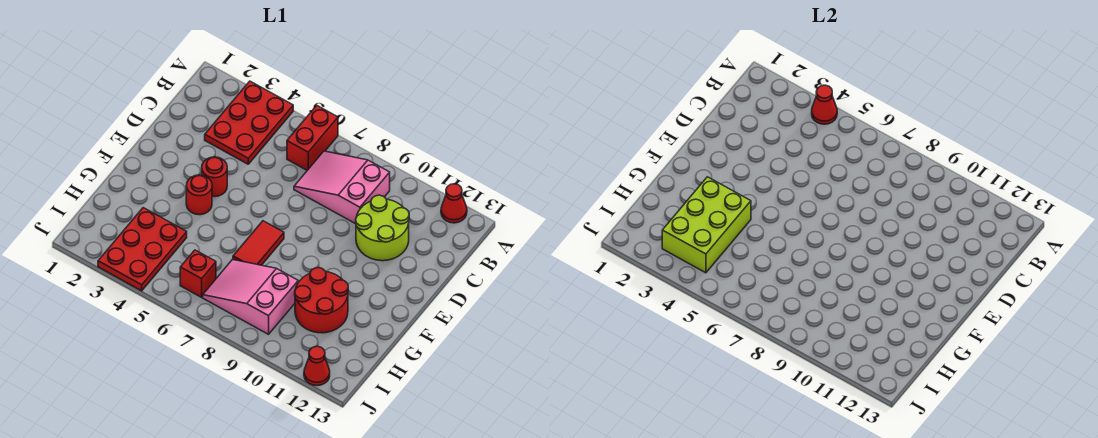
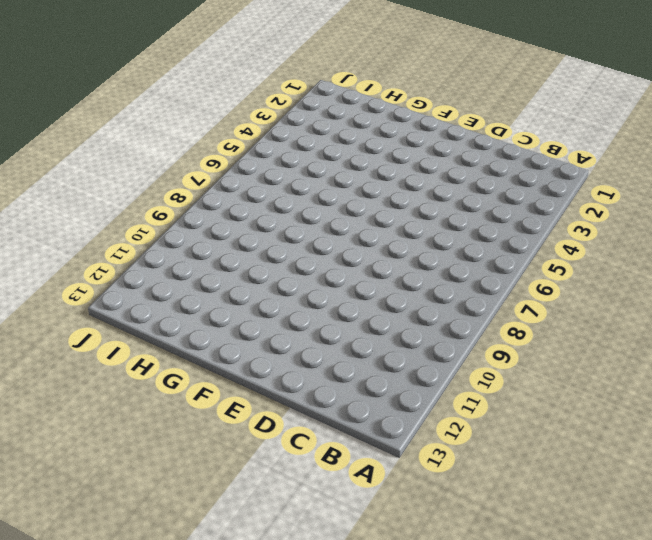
none -> red plate A3:C4 level 1
none -> red brick A6:B6 level 1
none -> red cone A12 level 1

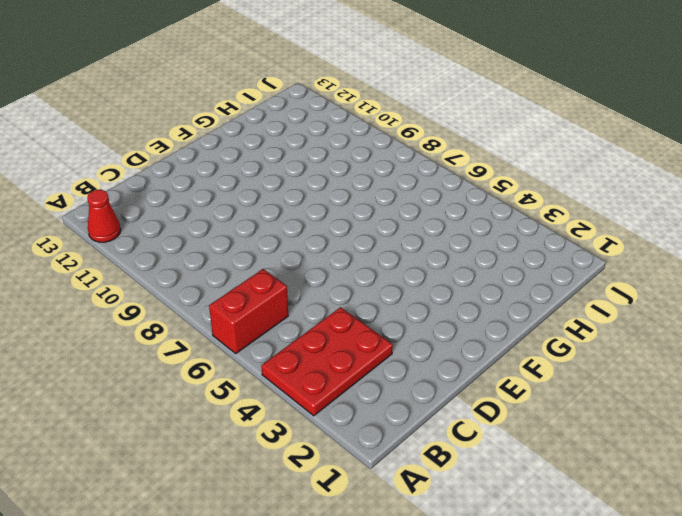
none -> pink slope B7:C9 level 1 top 9
none -> lime round brick C10:D11 level 1
none -> red round brick E4 level 1

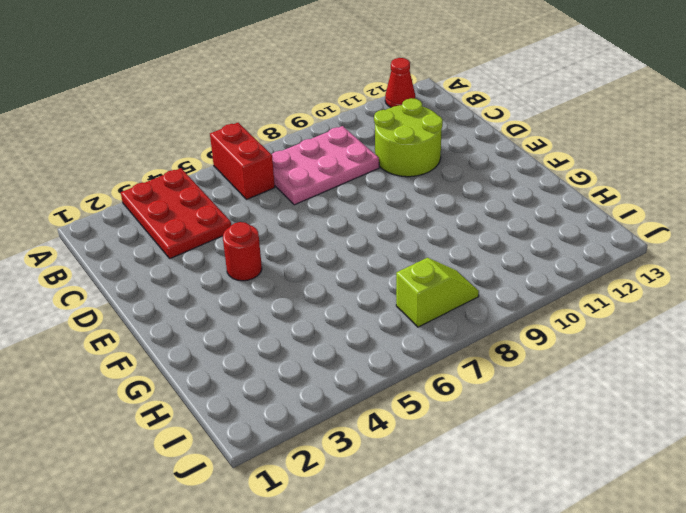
pink plate B7:C9 level 1 -> pink slope B7:C9 level 1 top 9
lime slope I7:I8 level 1 top 7 -> pink slope H7:I9 level 1 top 9
none -> red round brick F4 level 1
none -> red tile F7:G7 level 1
none -> red round brick G10:H11 level 1

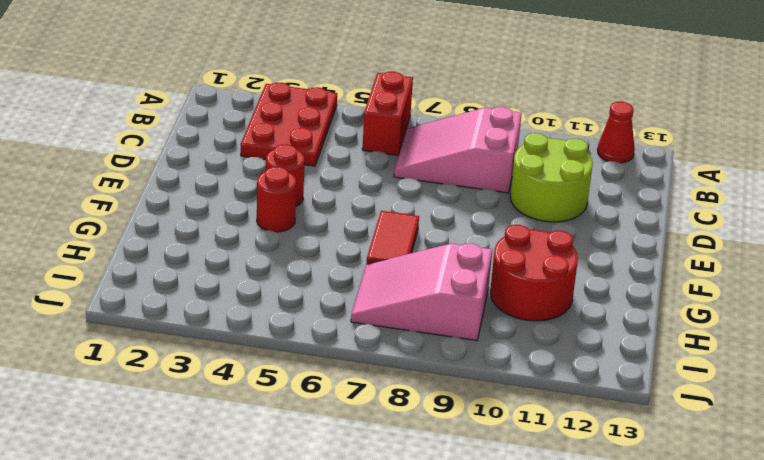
none -> red plate H3:J4 level 1
none -> red brick I6 level 1
none -> red cone J12 level 1

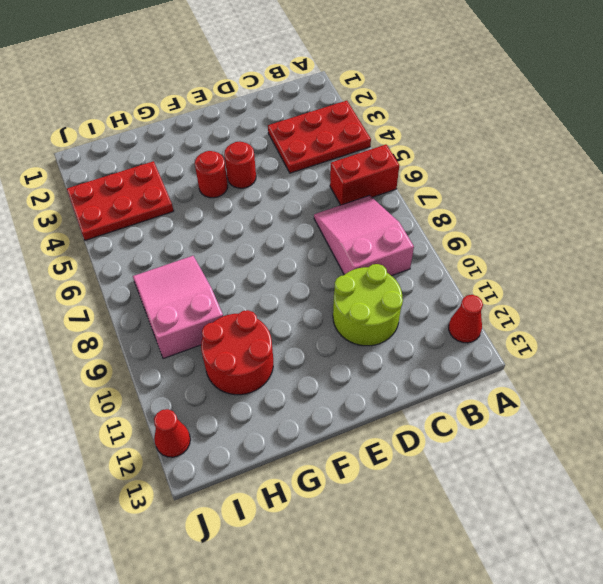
none -> red tile F7:G7 level 1
none -> red brick I6 level 1
none -> red cone A4 level 2

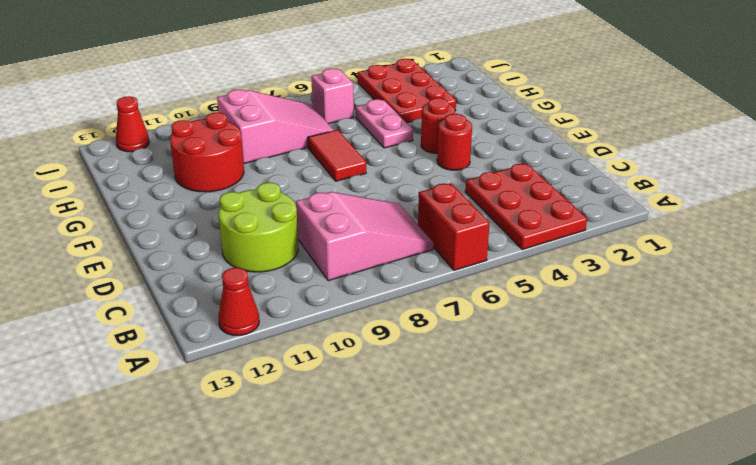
pink plate G5:H5 level 1 -> none
pink brick I6 level 1 -> red brick I6 level 1
none -> red cone A4 level 2
none -> lime brick G3:I4 level 2

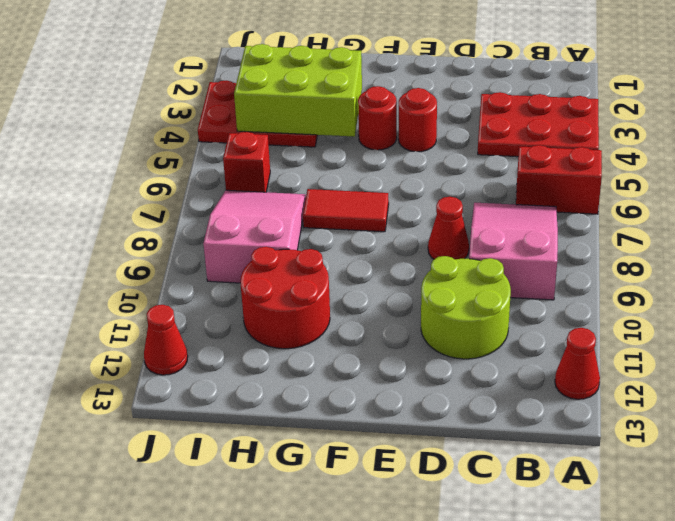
red cone D8 level 1 -> red cone A4 level 2

